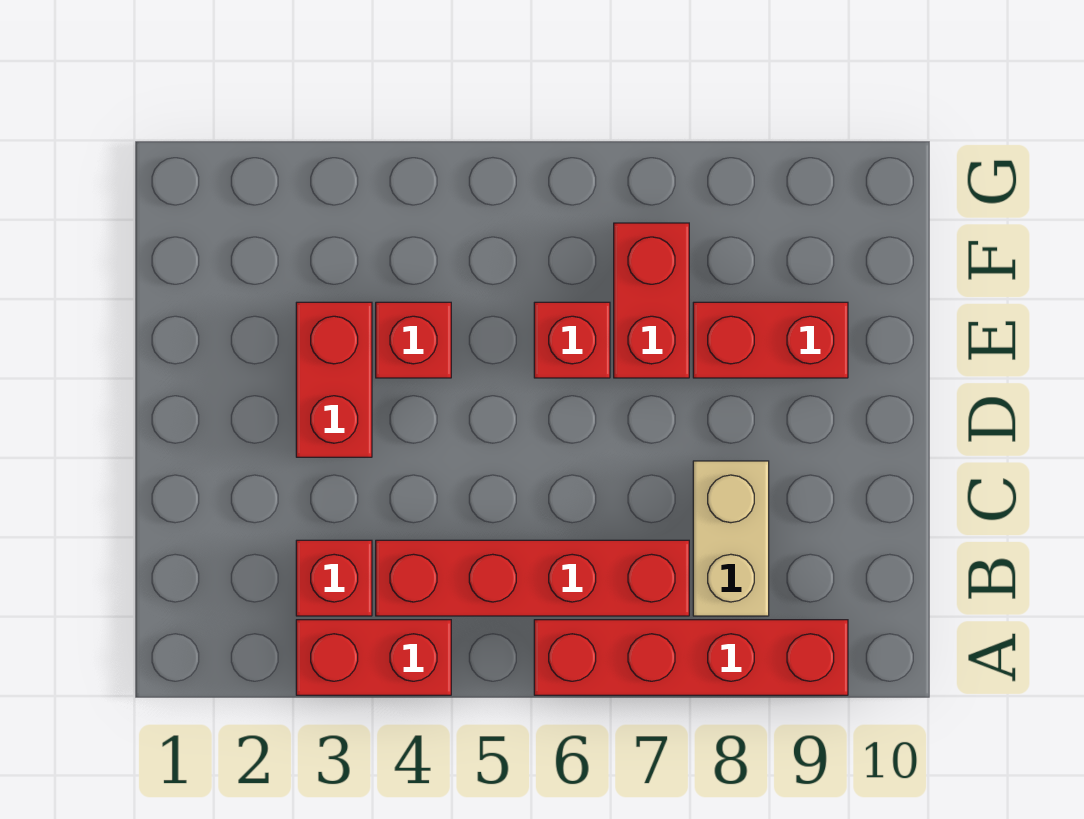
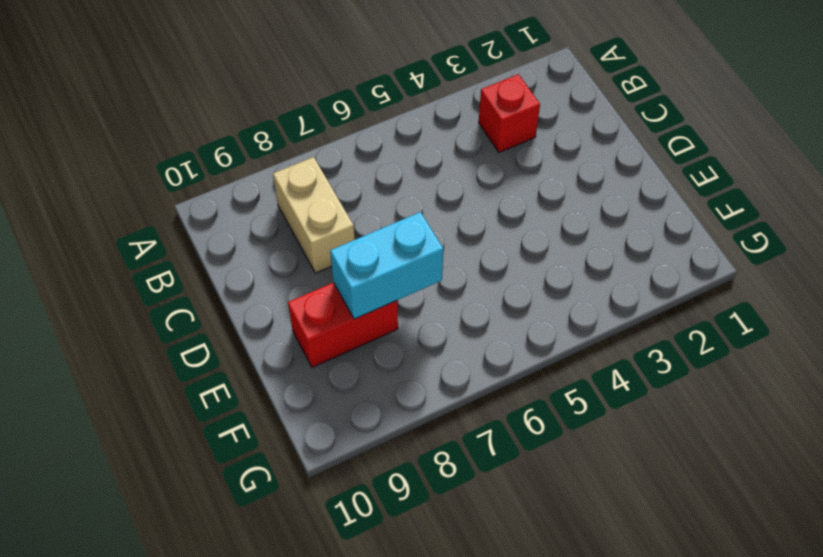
cyan brick E7:E8 level 2 -> none
none -> red brick A3:A4 level 1
none -> red brick A6:A9 level 1

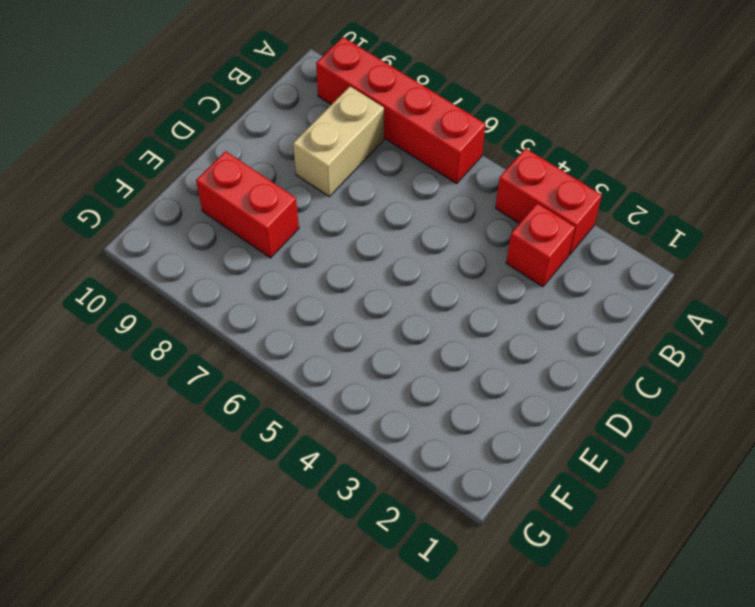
none -> red brick B4:B7 level 1
none -> red brick D3:E3 level 1

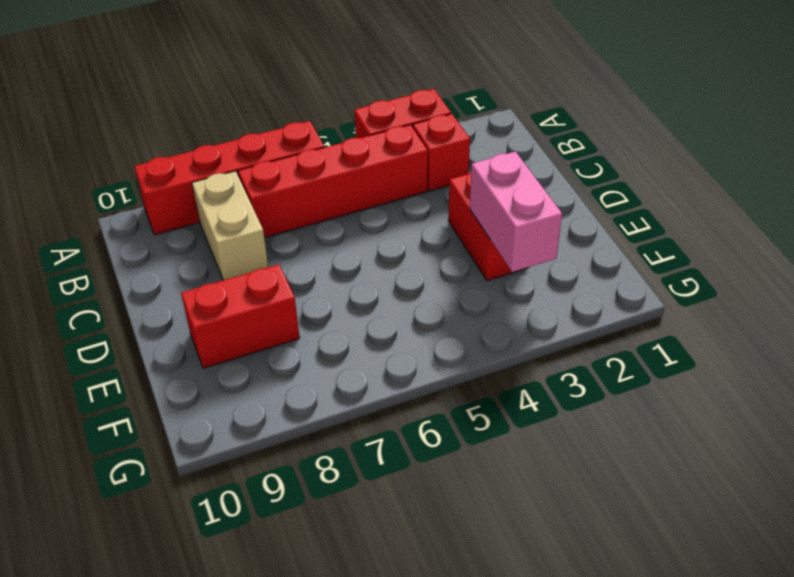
pink brick E3:F3 level 2 -> none
none -> red brick E4 level 1
none -> red brick E6 level 1

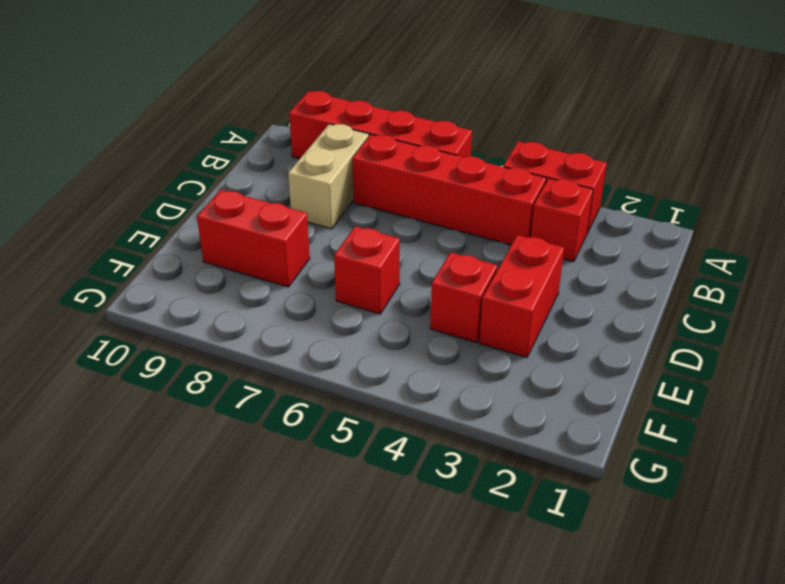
none -> red brick E7:F7 level 1

